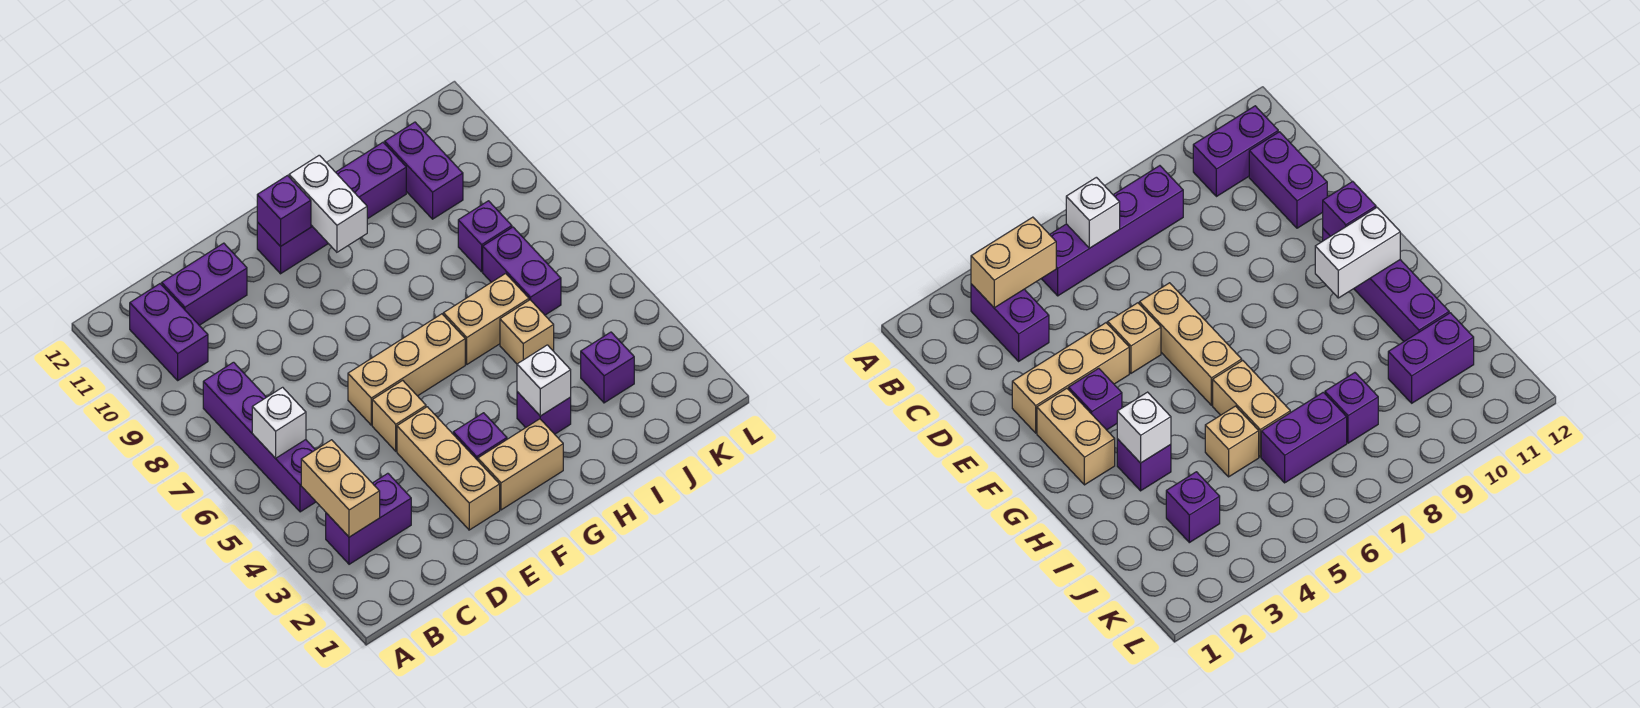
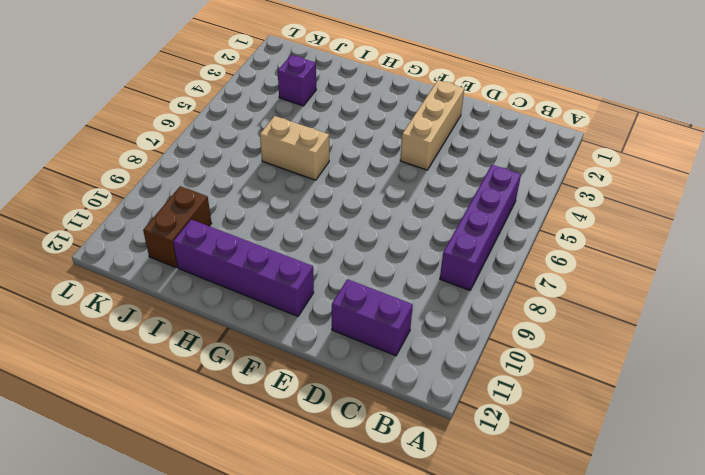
brown brick J10:J11 level 1 -> purple brick J10:J11 level 1
none -> purple brick B3:C3 level 1
none -> purple brick B10:B11 level 1
none -> tan brick E5 level 1

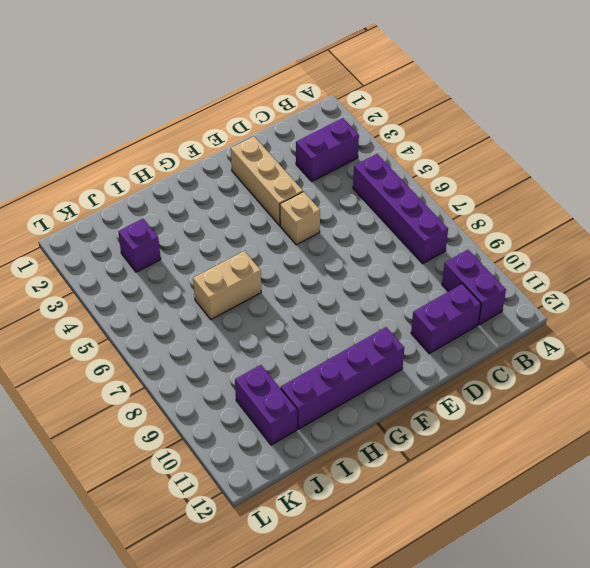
none -> tan brick E6:G6 level 1
none -> tan brick F2:G2 level 1
none -> purple brick F3 level 1

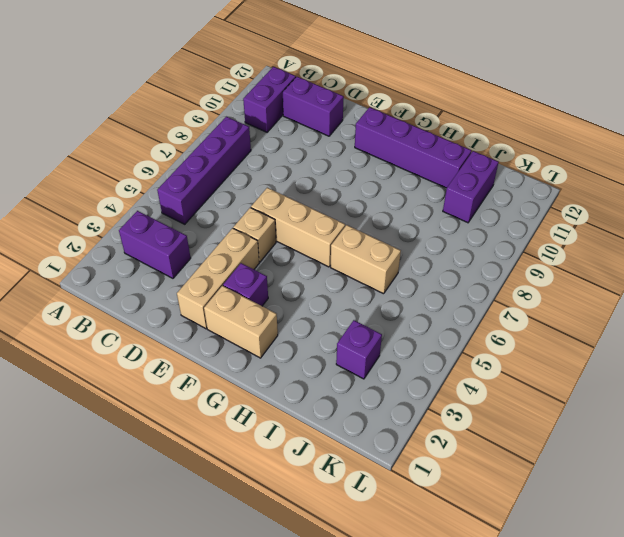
none -> purple brick H3 level 1
none -> tan brick I5 level 1
none -> purple brick J6:J7 level 1

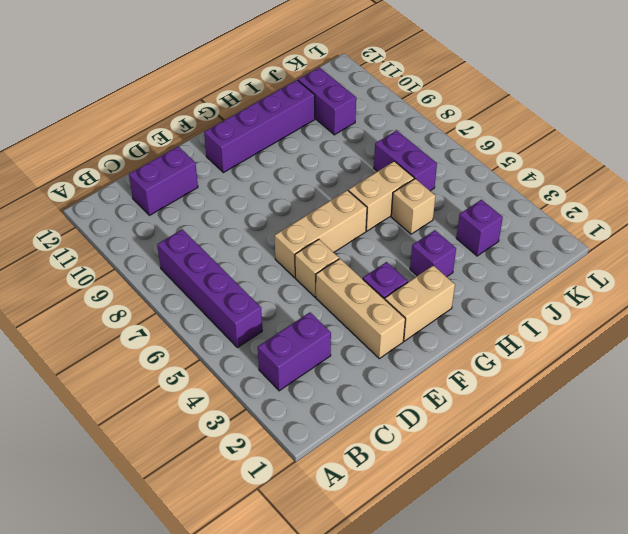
none -> purple brick B10:B11 level 1
none -> purple brick J8 level 1
none -> tan brick B3:B4 level 2

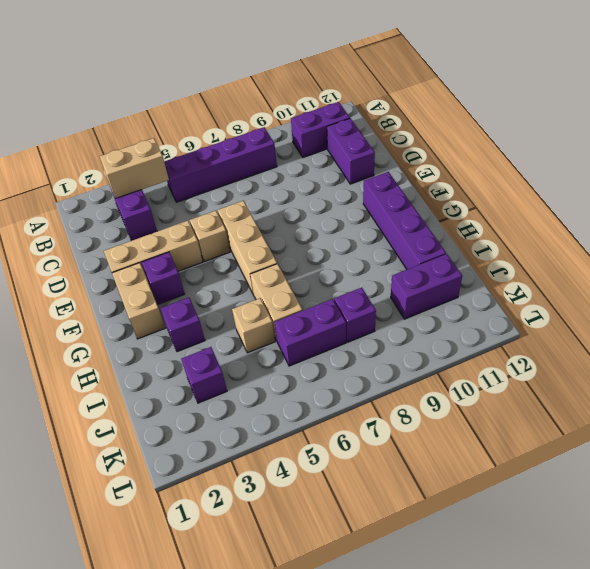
none -> white brick B6 level 2
none -> purple brick F11 level 2
none -> white brick G10:G11 level 2

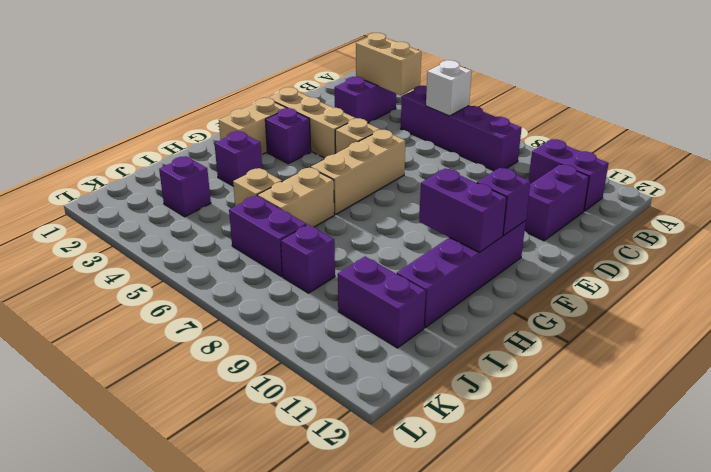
purple brick G10:G11 level 2 -> white brick G10:G11 level 2
none -> white brick H3 level 2

